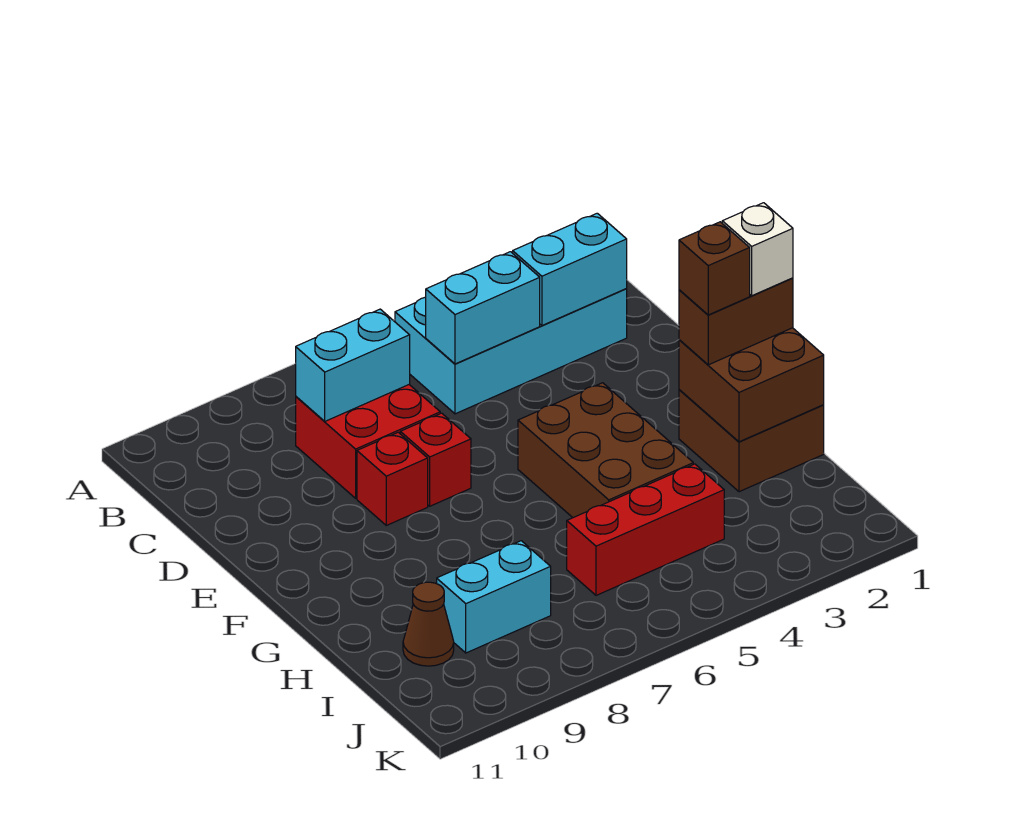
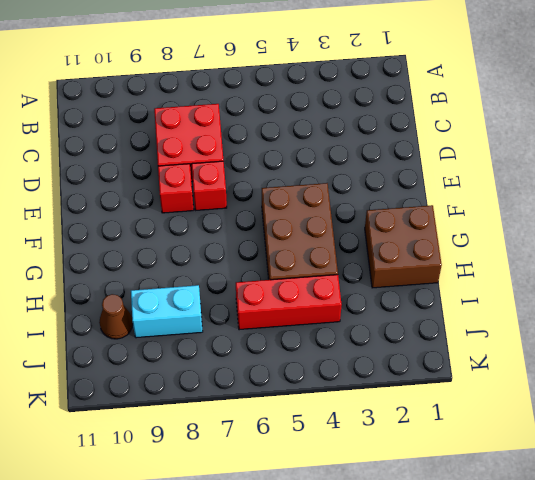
none -> cyan brick B2:C5 level 1
none -> cyan brick C2:C3 level 2
none -> cyan brick C4:C5 level 2

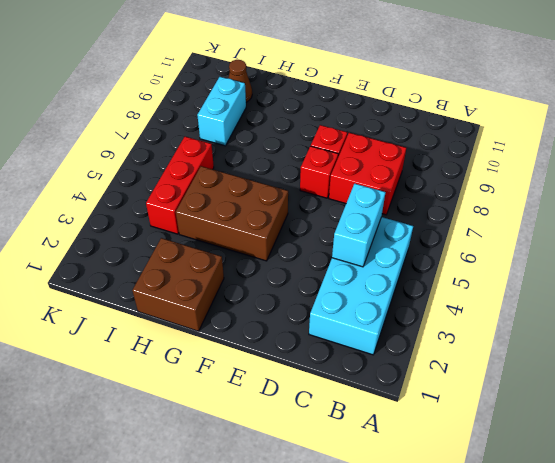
none -> cyan brick C2:C3 level 2
none -> cyan brick C7:C8 level 2
none -> brown brick G1:H2 level 2

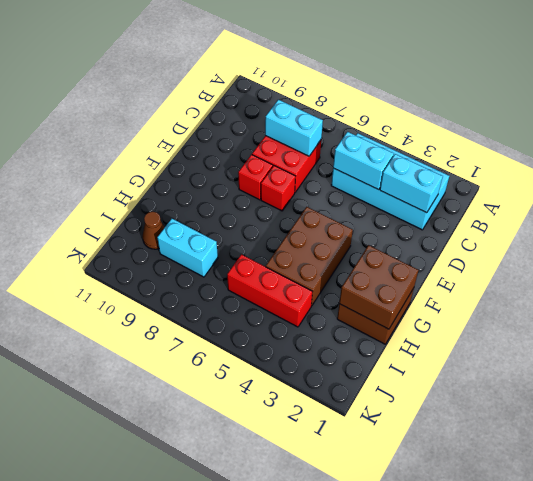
none -> brown brick G1:G2 level 3
none -> white brick G1 level 4
none -> brown brick G2 level 4

